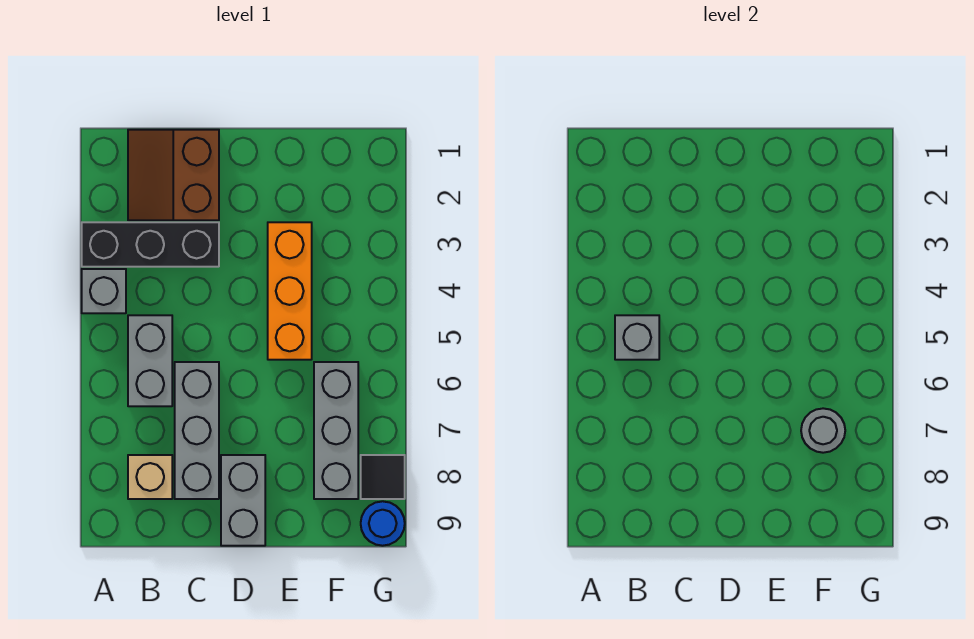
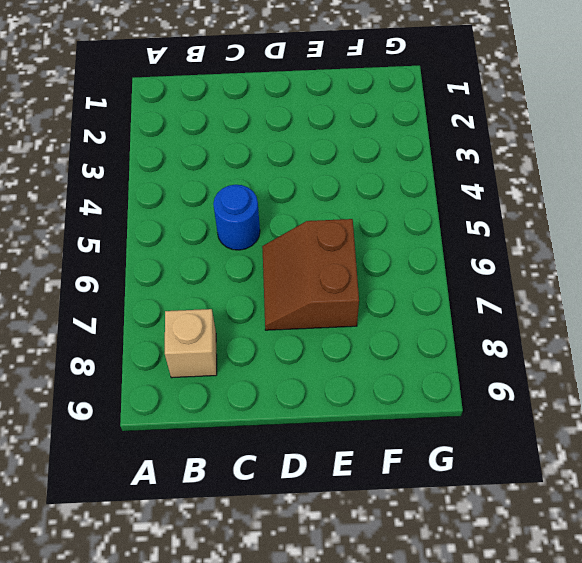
blue round brick C5 level 1 -> blue round brick G9 level 1
brown slope D6:E7 level 1 top E -> brown slope B1:C2 level 1 top C
none -> black brick A3:C3 level 1
none -> grey brick A4 level 1
none -> grey brick B5:B6 level 1

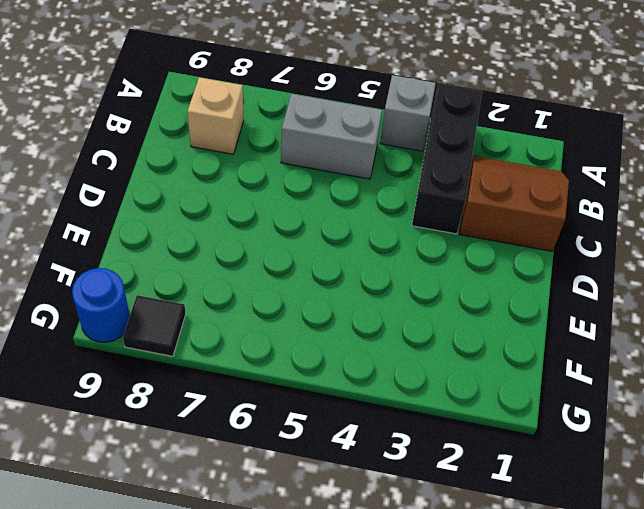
none -> grey brick C6:C8 level 1
none -> grey brick D8:D9 level 1
none -> orange brick E3:E5 level 1

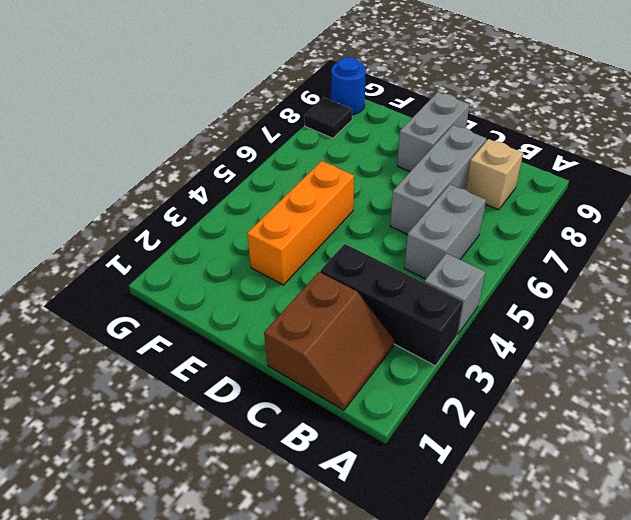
none -> grey brick F6:F8 level 1
none -> grey brick B5 level 2
none -> grey round brick F7 level 2

